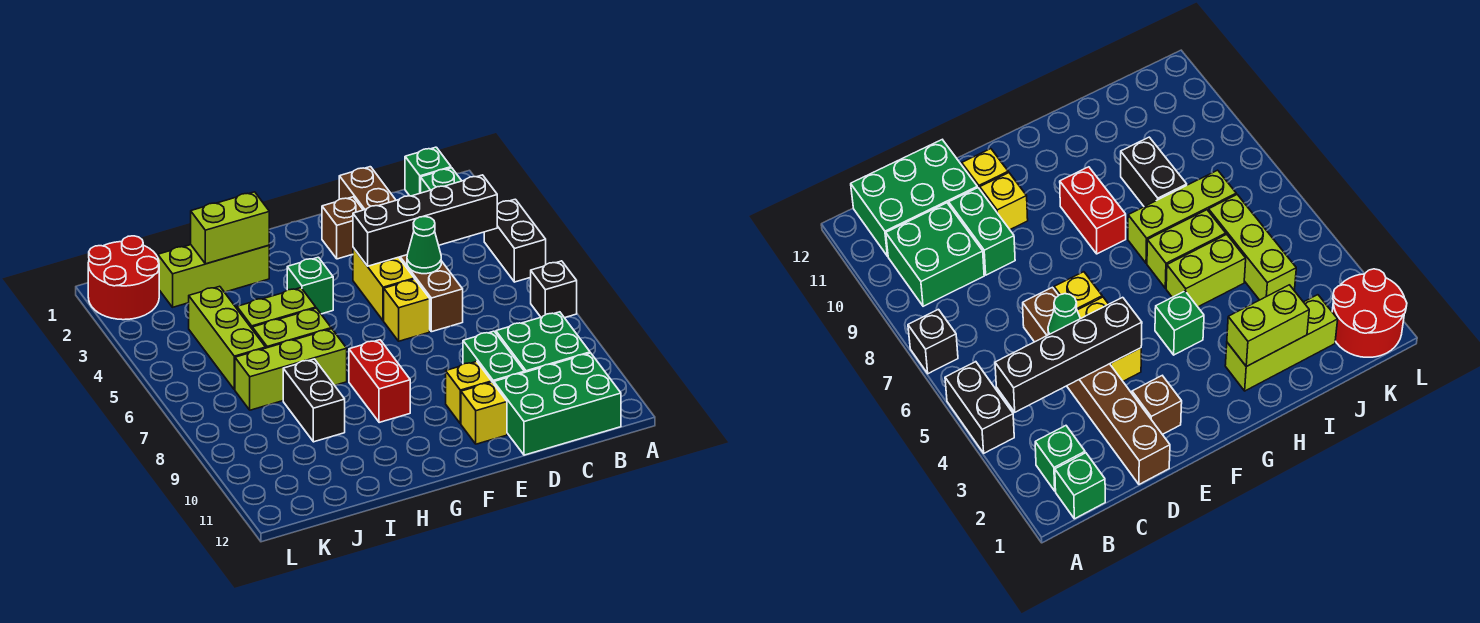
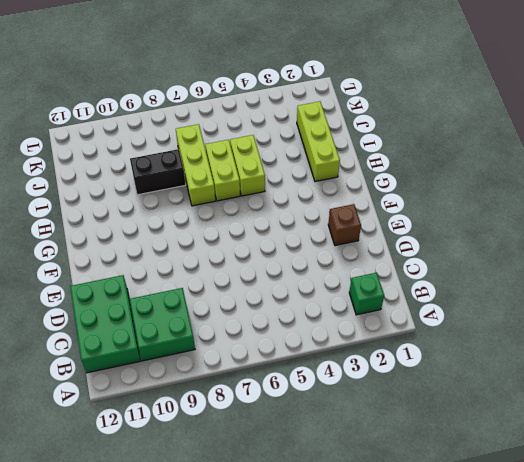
none -> black brick A4:A5 level 1
none -> black brick A7 level 1
none -> green brick B1 level 1

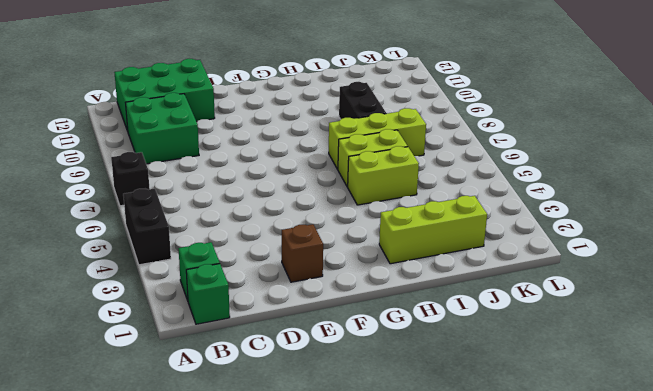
none -> brown brick D1:D6 level 1
none -> green brick D9:D10 level 1
none -> yellow brick E4:E5 level 1

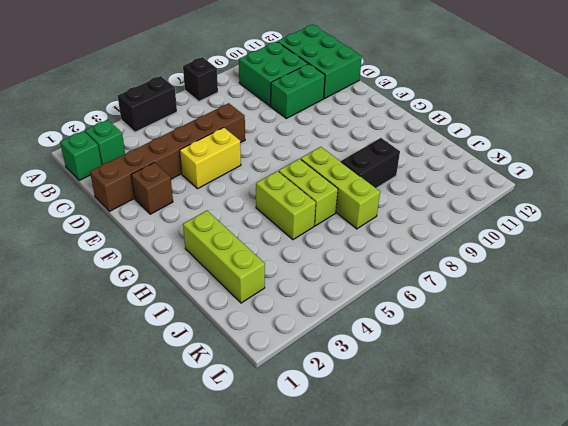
none -> yellow brick E6 level 1
none -> yellow brick E10 level 1
none -> yellow brick E11 level 1

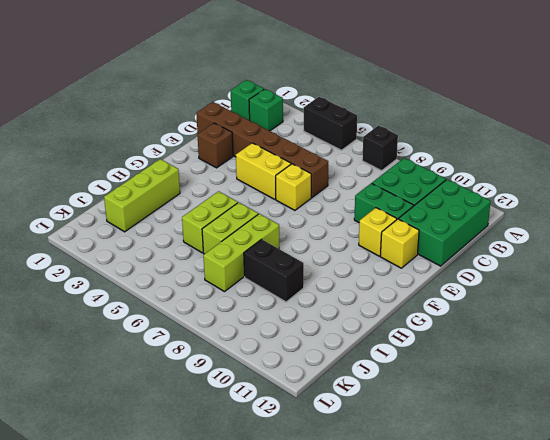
none -> green brick G4 level 1
none -> red brick G8:G9 level 1
none -> lime brick J4:J6 level 1

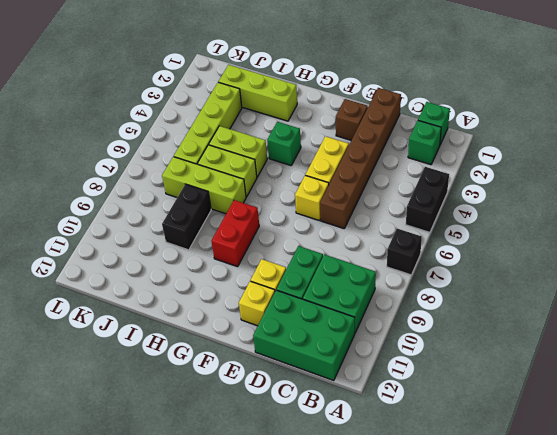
lime brick J3:J6 level 1 -> lime brick J4:J6 level 1
none -> red round brick K1:L2 level 1
none -> black brick B4:E4 level 2
none -> green cone D5 level 2

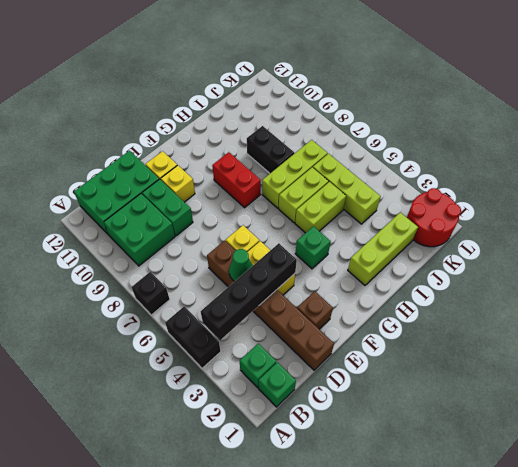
none -> lime brick H2:I2 level 2

